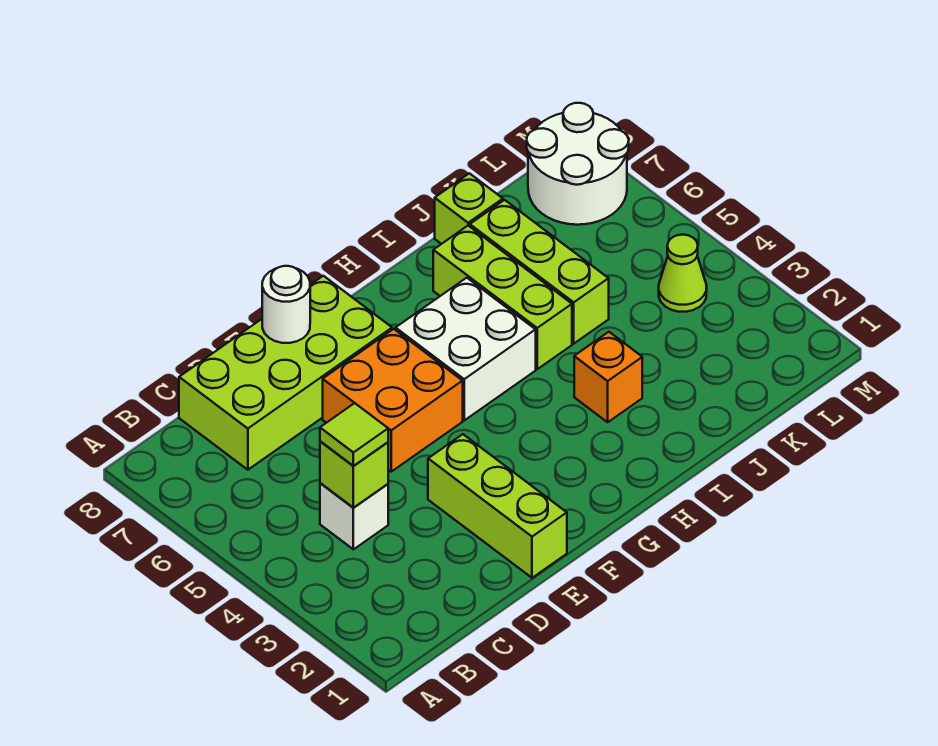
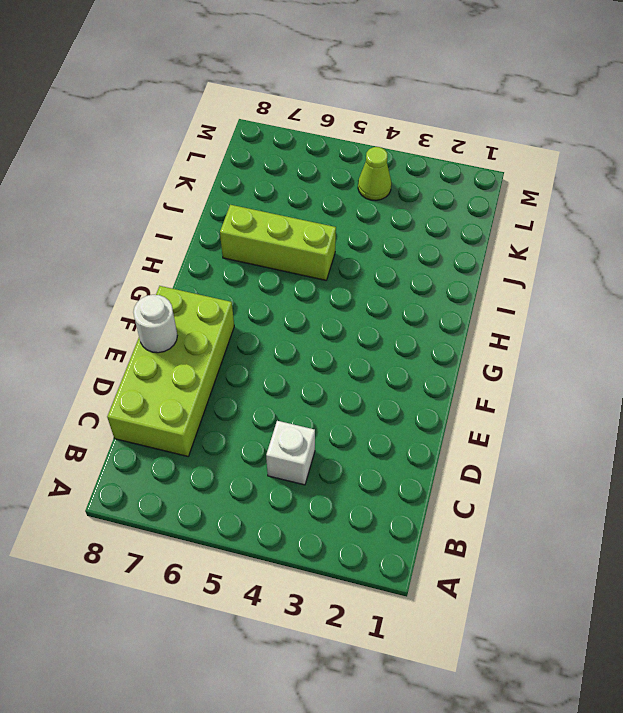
none -> lime brick E1:E3 level 1
none -> orange brick E5:F6 level 1
none -> white brick G5:H6 level 1

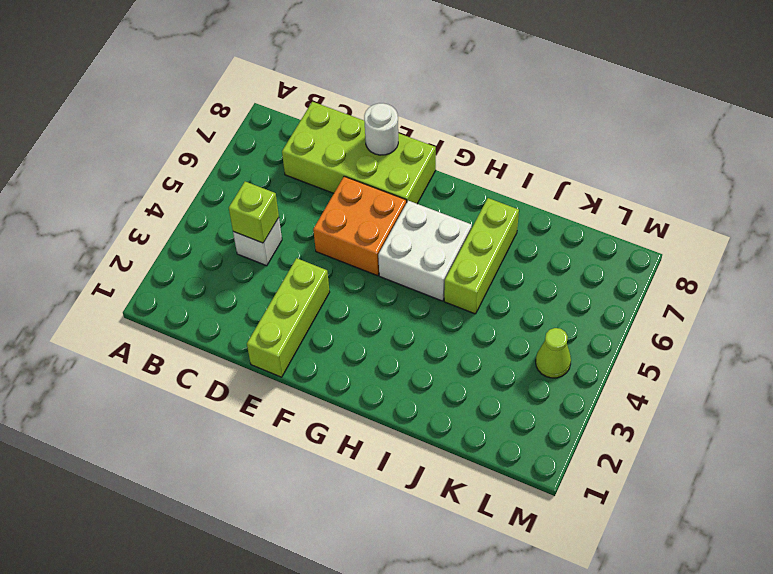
none -> orange brick I3 level 1
none -> lime brick J5:J7 level 1
none -> lime brick J8 level 1

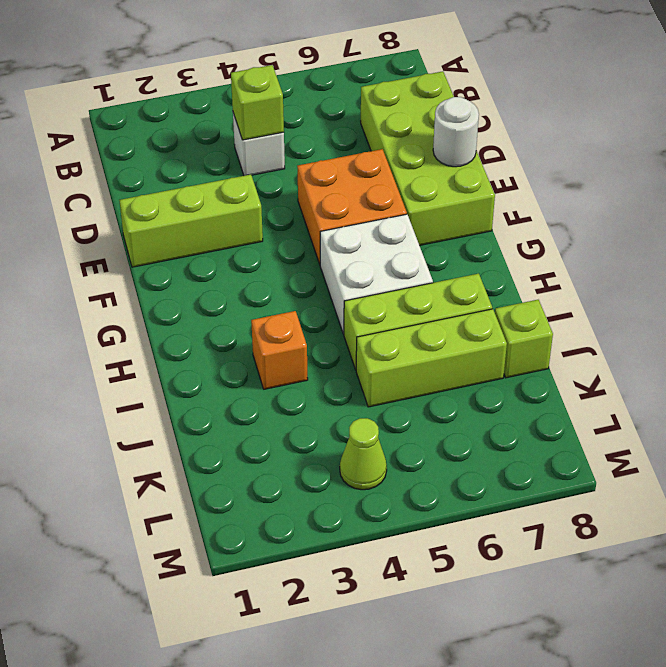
none -> white round brick L7:M8 level 1
none -> lime tile C4 level 3

